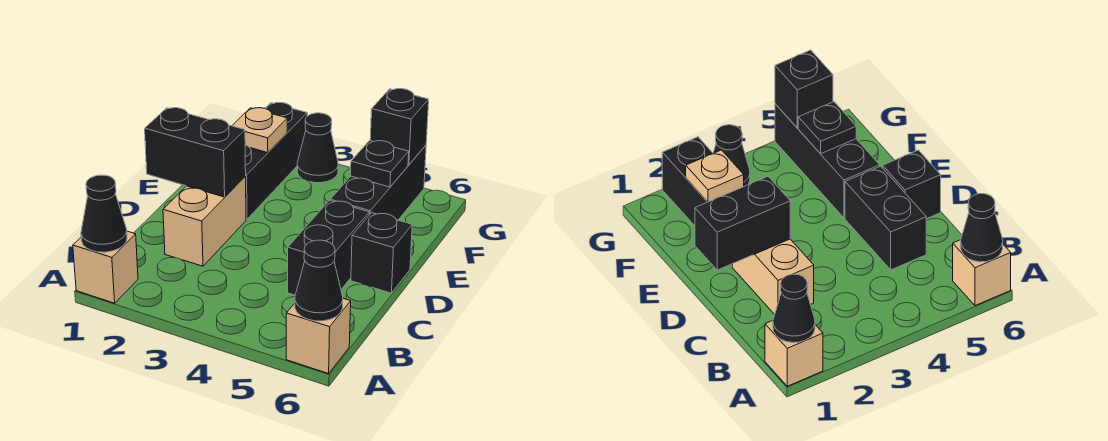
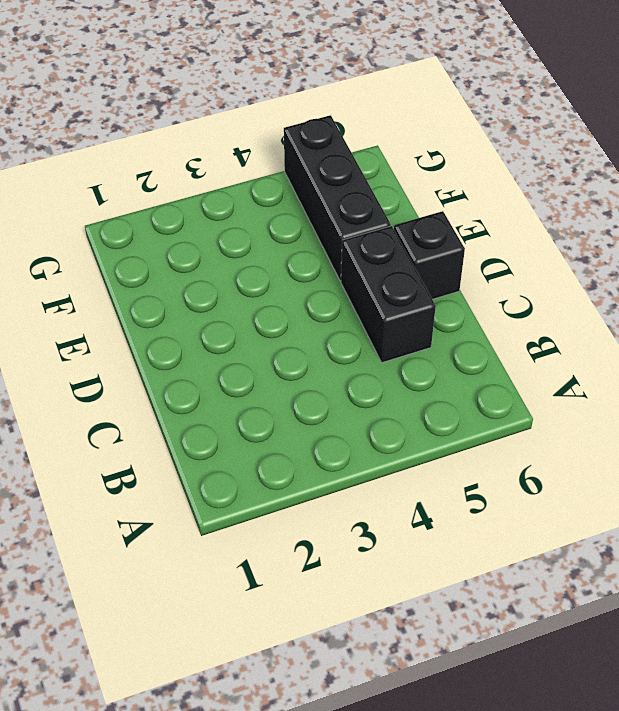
none -> tan brick A1 level 1
none -> tan brick A6 level 1
none -> tan brick C2:D2 level 1

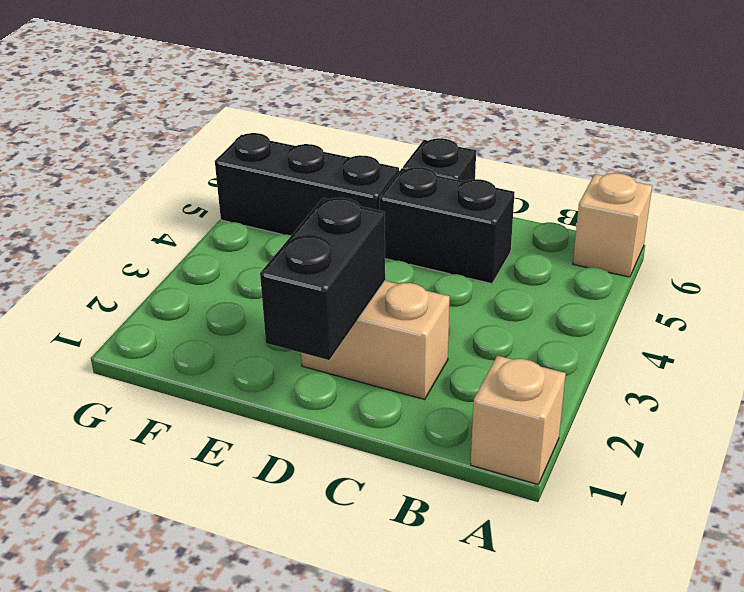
none -> black brick E2:G2 level 1
none -> black cone G3 level 1
none -> black cone A1 level 2

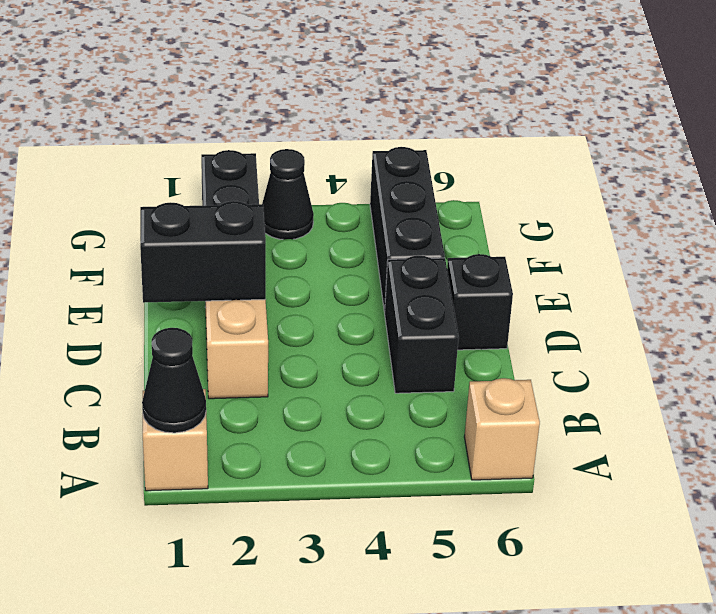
none -> black cone A6 level 2
none -> tan plate F2 level 2
none -> black plate F5 level 2

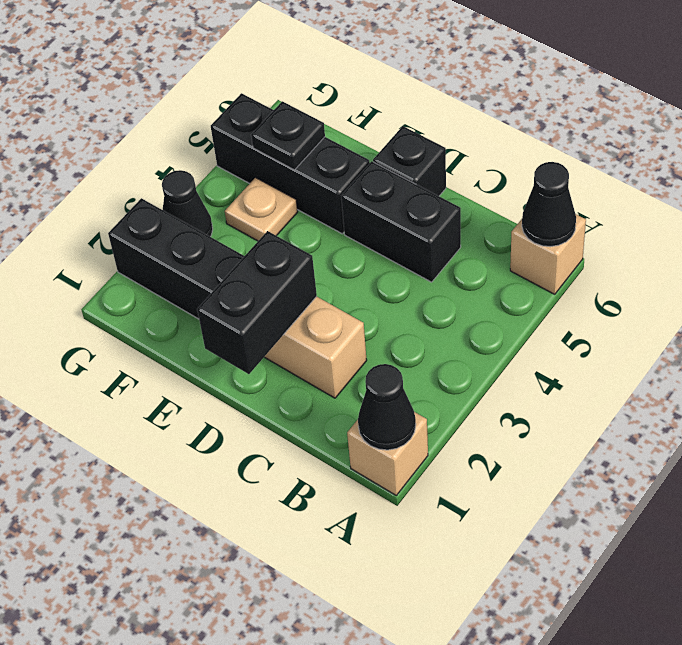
tan plate F4 level 1 -> tan plate F2 level 2
none -> black brick G5 level 2

